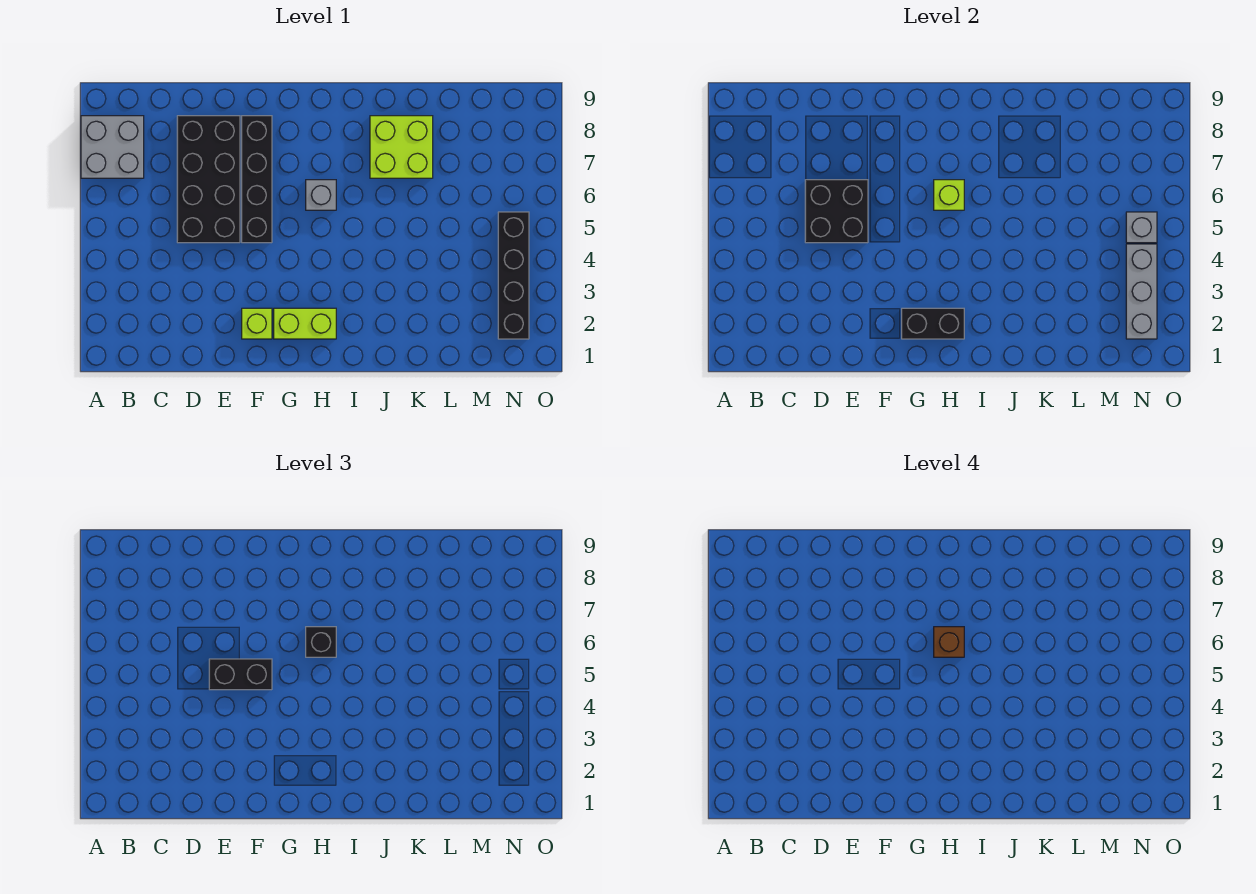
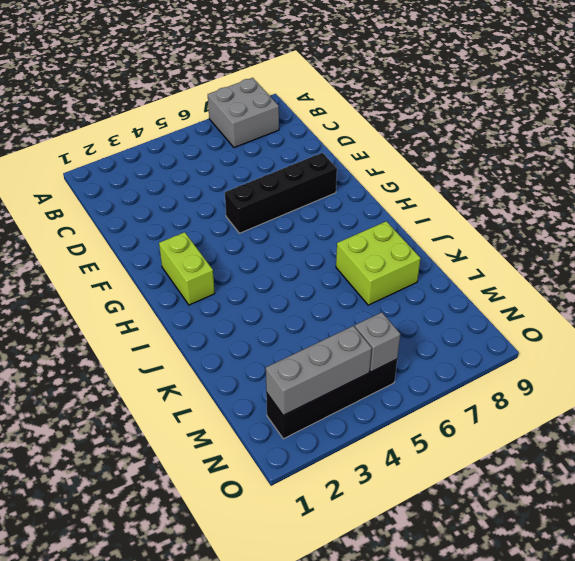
none -> black brick D5:E8 level 1
none -> lime brick F2 level 1
none -> grey brick H6 level 1

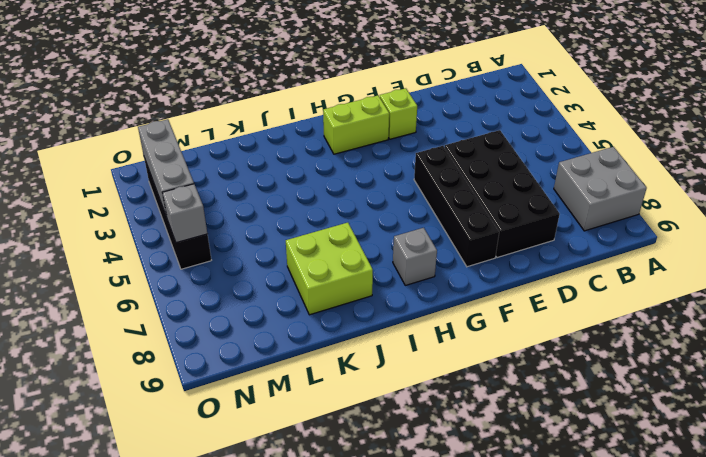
grey brick H8 level 1 -> grey brick H6 level 1
none -> black brick D5:E6 level 2
none -> black brick G2:H2 level 2
none -> lime brick H6 level 2

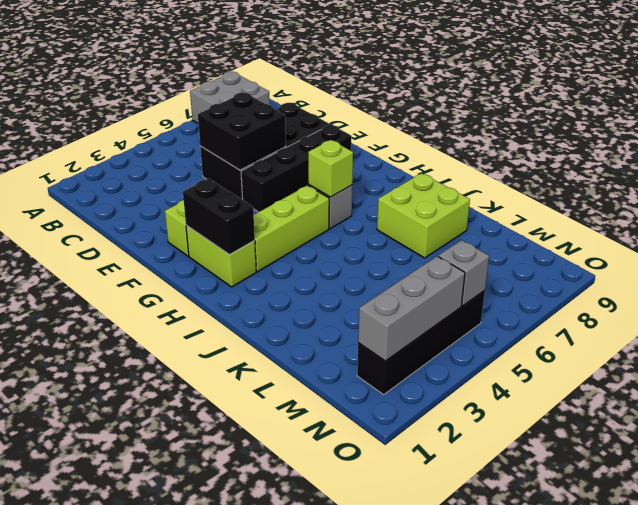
lime brick H3:H5 level 1 -> none
none -> black brick E5:F5 level 3
none -> black brick H6 level 3
none -> brown brick H6 level 4

